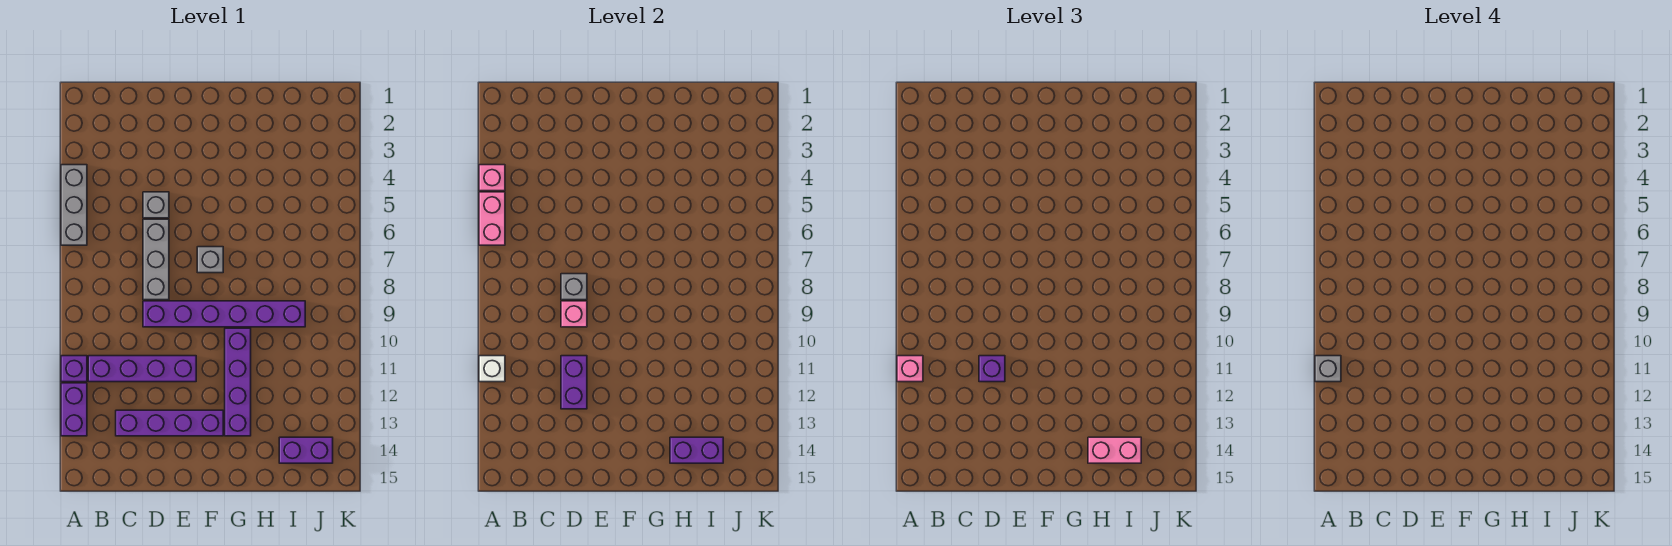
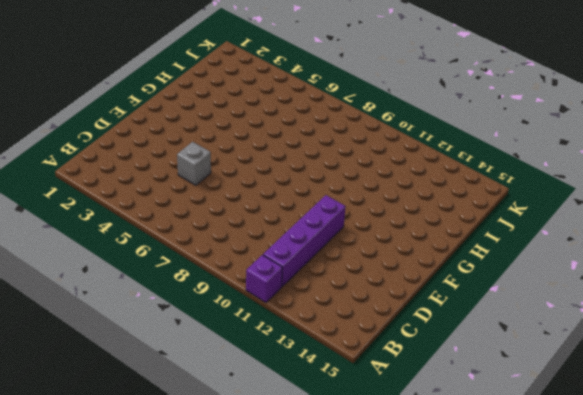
none -> grey brick A4:A6 level 1
none -> purple brick A12:A13 level 1
none -> purple brick C13:F13 level 1

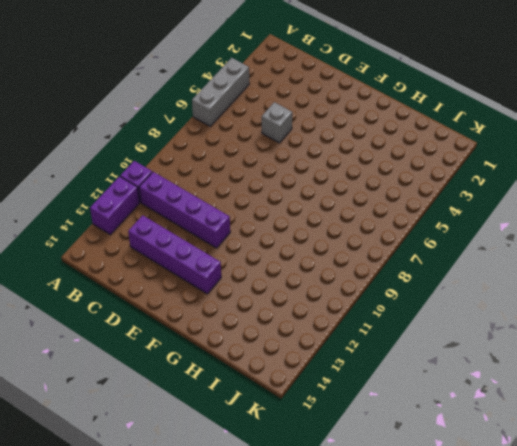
none -> grey brick D6:D8 level 1
none -> purple brick D9:I9 level 1
none -> grey brick F7 level 1

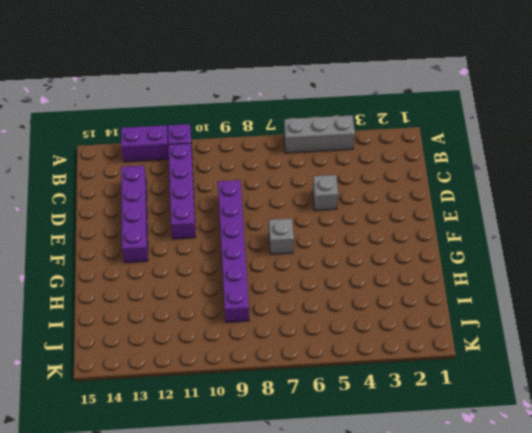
none -> grey brick D6:D8 level 1
none -> purple brick G10:G13 level 1
none -> purple brick I14:J14 level 1

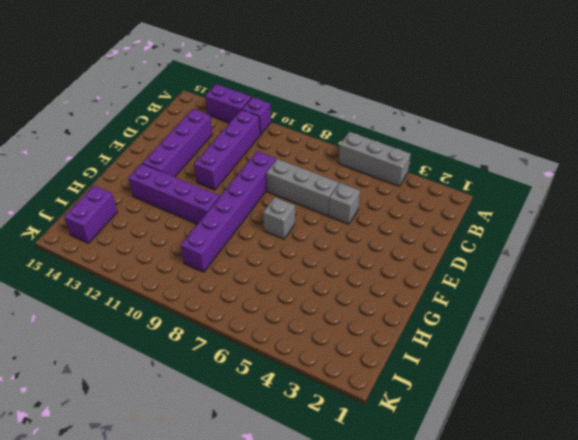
none -> pink brick A4 level 2
none -> pink brick A5:A6 level 2
none -> white brick A11 level 2

